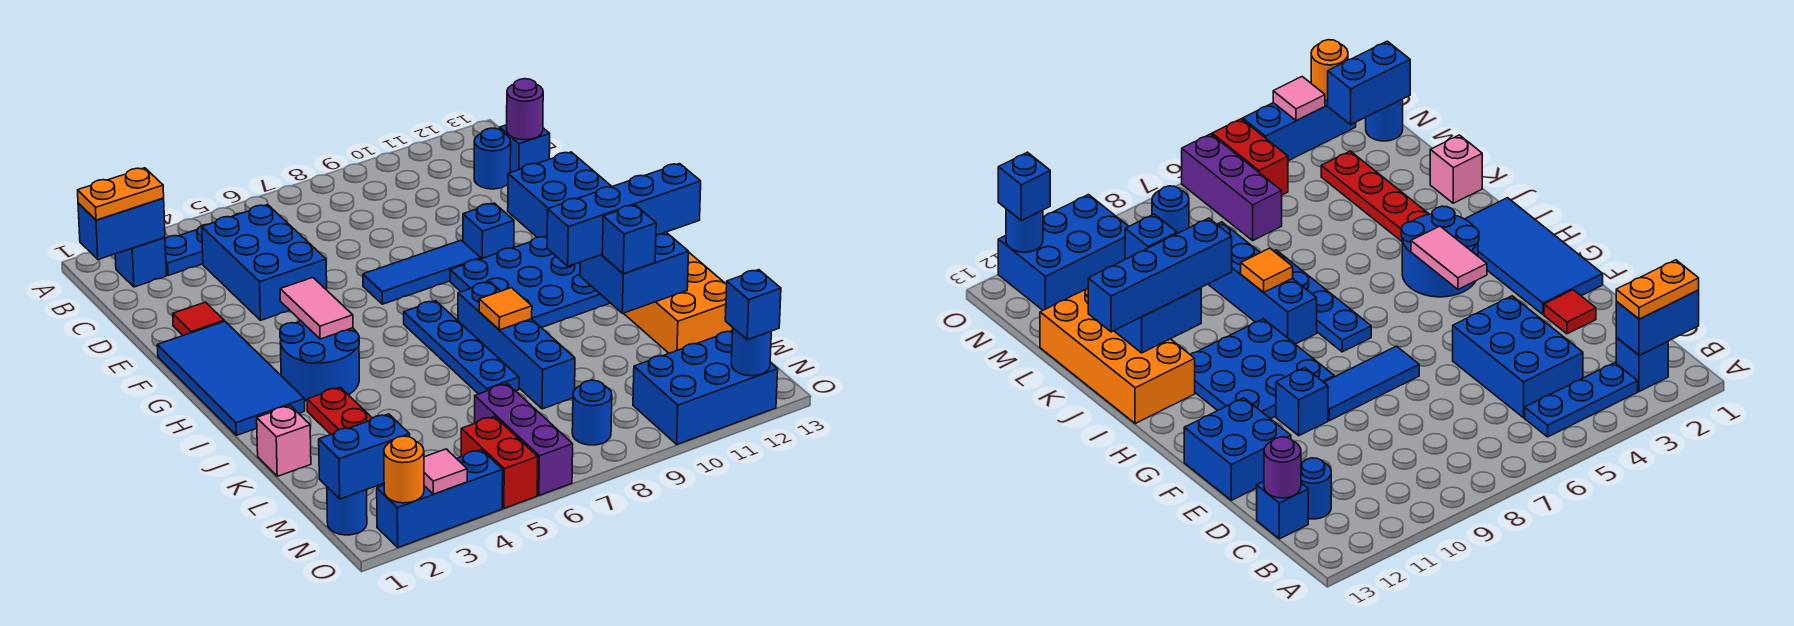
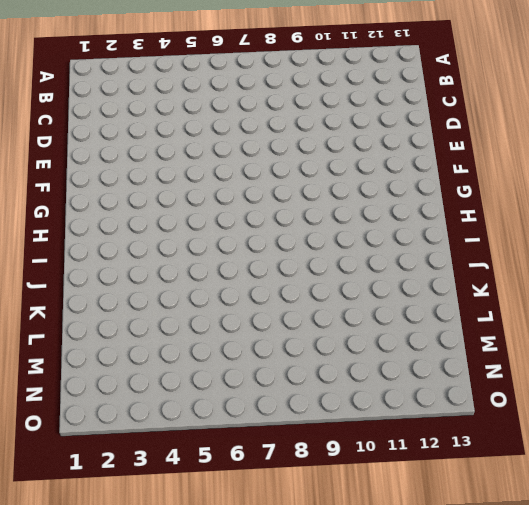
none -> blue brick B2 level 1
none -> blue plate B3:B5 level 1
none -> blue brick C4:E5 level 1
none -> blue round brick C12 level 1

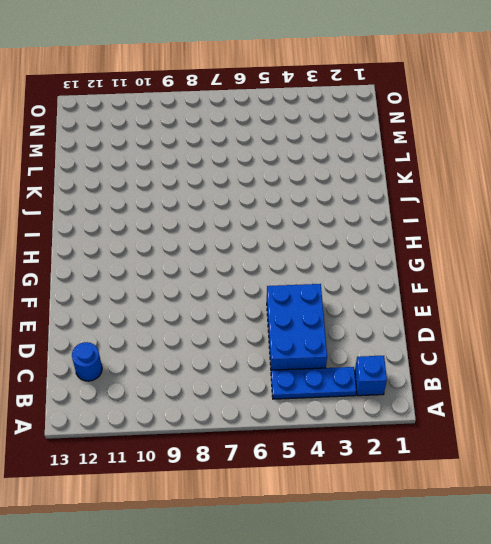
none -> blue brick C13 level 1
none -> red tile E2 level 1
none -> blue brick E12:F13 level 1
none -> blue tile F1:I2 level 1

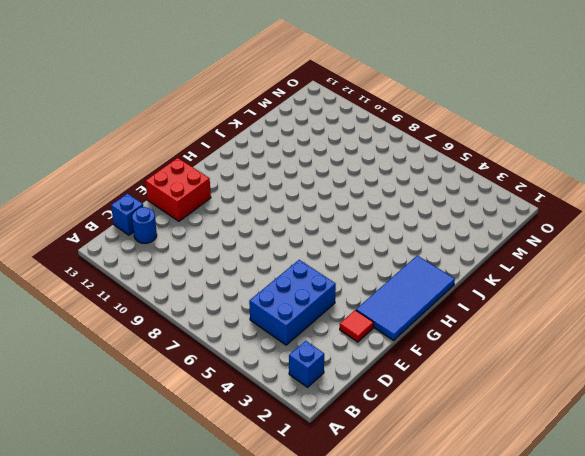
red brick E12:F13 level 1 -> blue brick E12:F13 level 1
none -> blue plate B3:B5 level 1
none -> blue tile F7:F9 level 1
none -> blue brick F10 level 1
none -> blue plate G9:I11 level 1

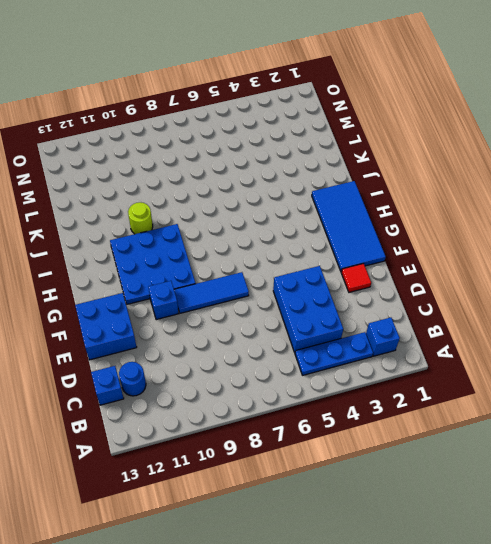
lime round brick J10 level 1 -> none
none -> blue round brick H3:I4 level 1
none -> blue plate H7:K7 level 1
none -> blue brick I8:L8 level 1
none -> orange brick I12:L13 level 1

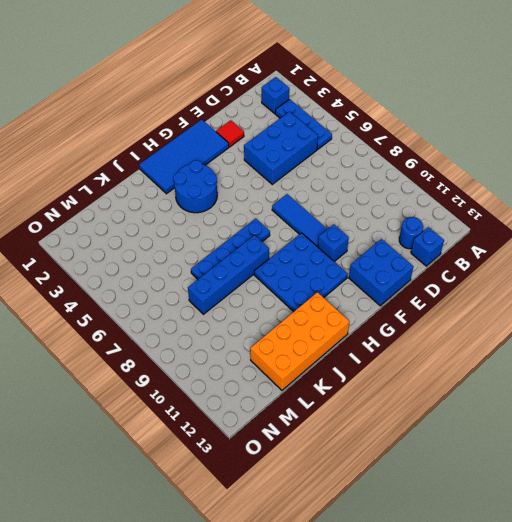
none -> red plate J3:M3 level 1
none -> pink brick K1 level 1
none -> purple brick M6:O6 level 1
none -> blue round brick N1 level 1

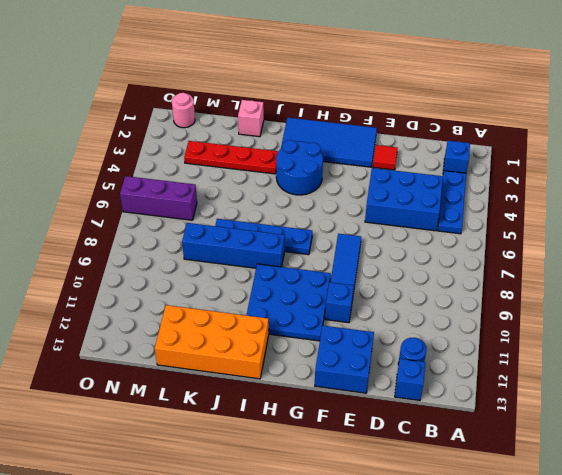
pink round brick N1 level 1 -> blue round brick N1 level 1
none -> red brick N5:O5 level 1
none -> blue round brick N8 level 1
none -> blue brick N10:O12 level 1
none -> blue brick O2:O4 level 1

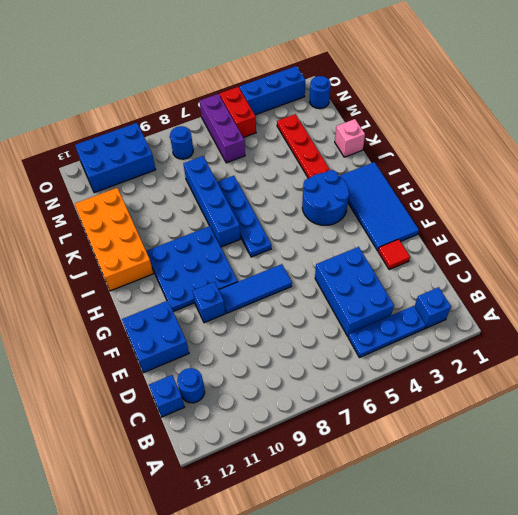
none -> blue brick B1:B2 level 2
none -> purple round brick C13 level 2
none -> pink tile G4:H4 level 2
none -> orange tile J8 level 2

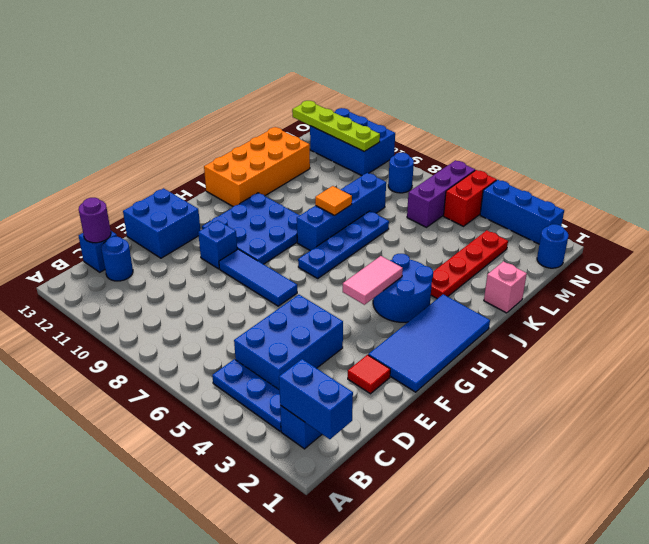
lime plate N10:N13 level 2 -> none
none -> blue brick J11:K12 level 2
none -> blue brick N1:N2 level 2
none -> orange round brick O2 level 2
none -> pink tile O3 level 2

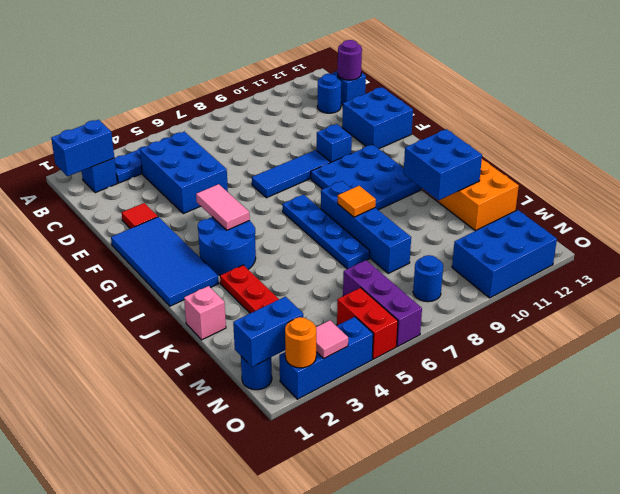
none -> blue round brick O12 level 2
none -> orange plate B1:B2 level 3
none -> blue brick J10:J13 level 3
none -> blue brick K11 level 3

